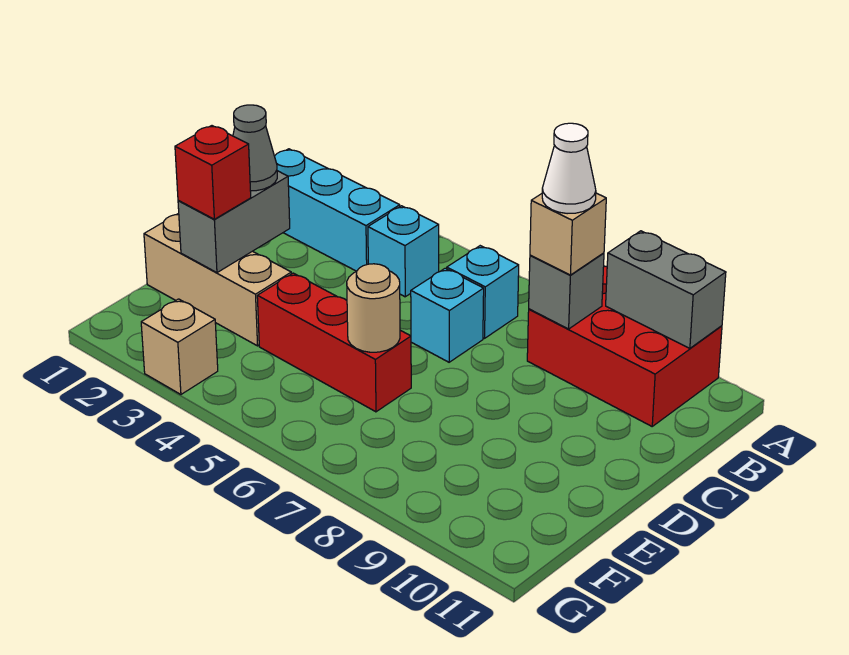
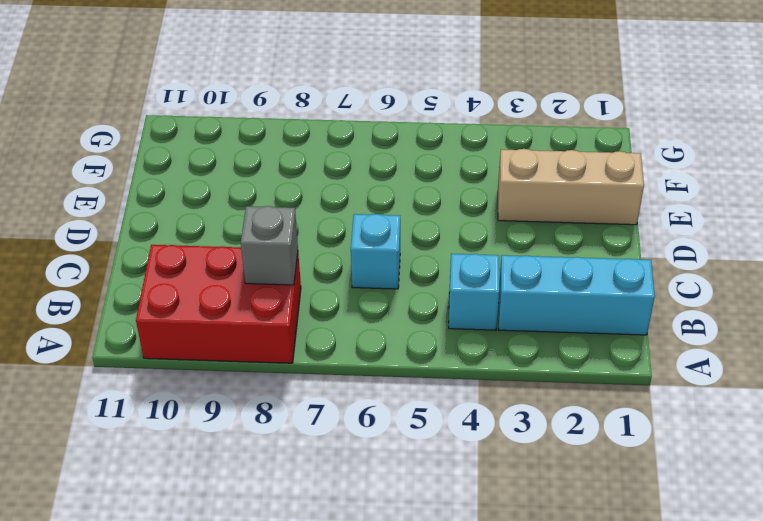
none -> cyan brick B6 level 1
none -> red brick E4:E6 level 1
none -> tan brick G3 level 1

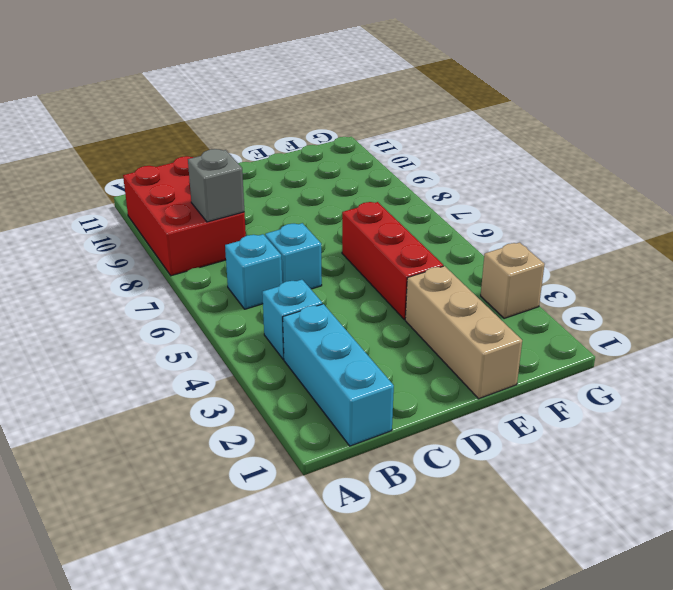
none -> grey brick A9:A10 level 2
none -> grey brick D2:E2 level 2
none -> tan round brick E6 level 2

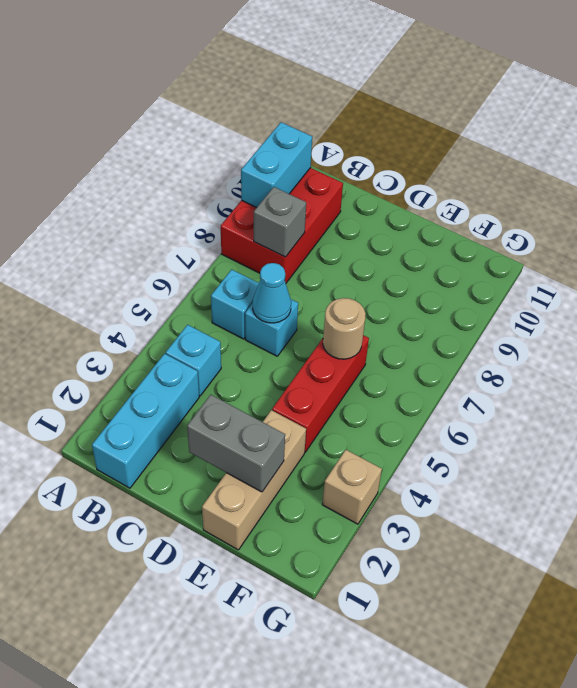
cyan brick A9:A10 level 2 -> grey brick A9:A10 level 2
cyan cone C6 level 2 -> none
none -> tan brick B8 level 3
none -> grey cone D2 level 3
none -> red brick E2 level 3

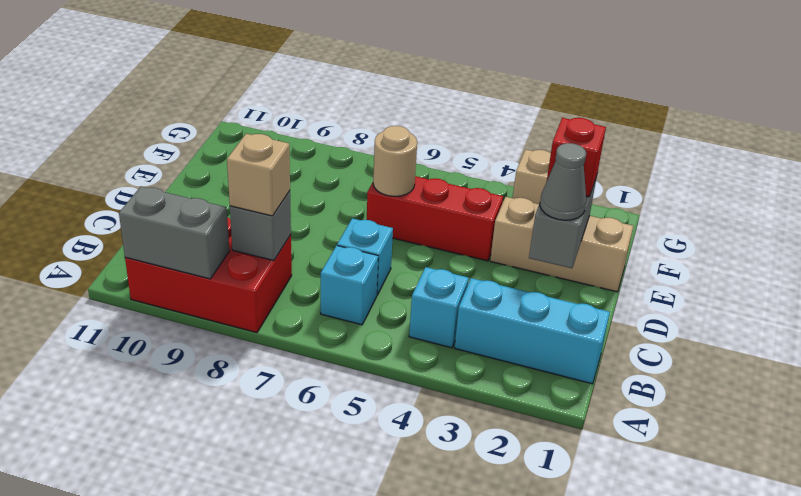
none -> white cone B8 level 4

